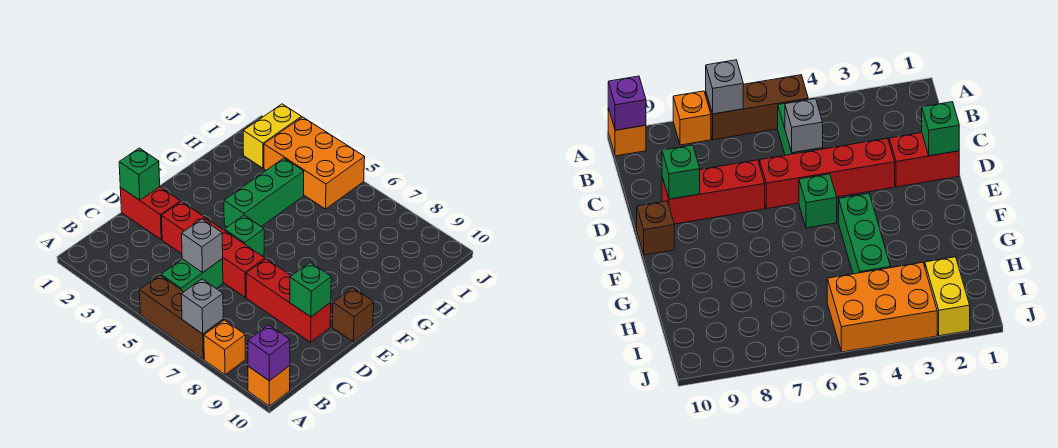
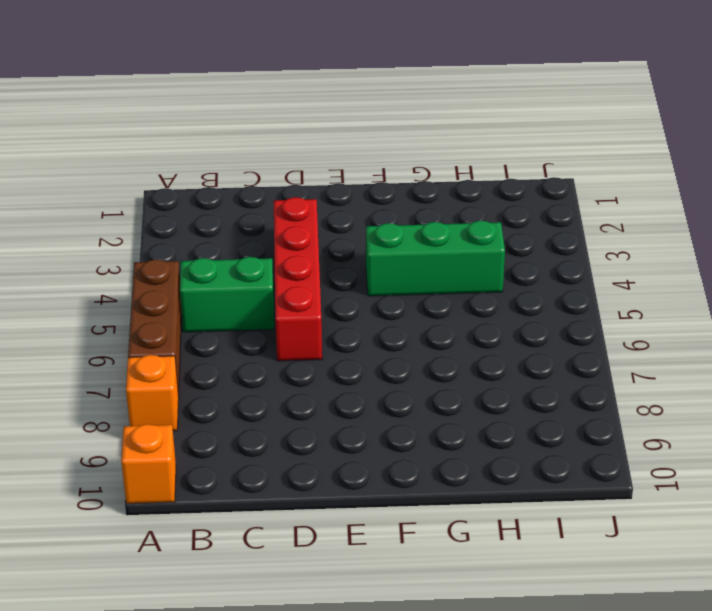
none -> red brick D1:D2 level 1
none -> red brick D7:D9 level 1
none -> green brick E5 level 1

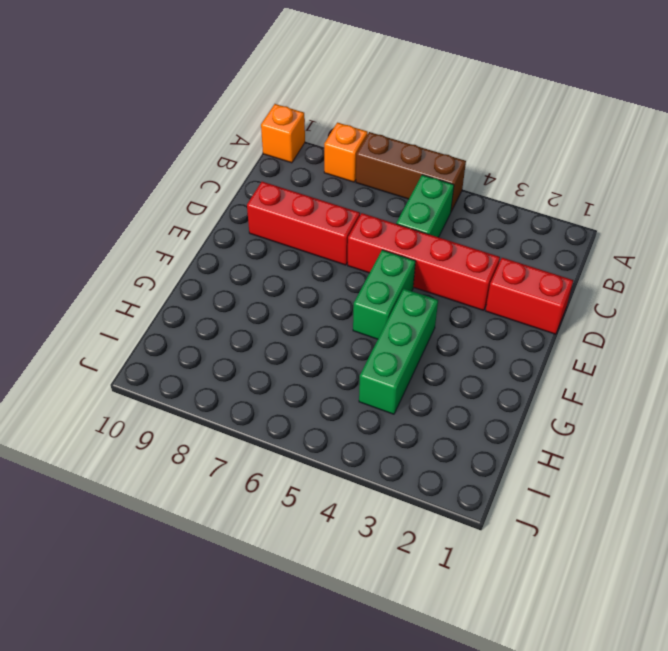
green brick E5:F5 level 1 -> green brick E5 level 1
none -> brown brick E10 level 1
none -> yellow brick I2:J2 level 1
none -> orange brick I3:J5 level 1

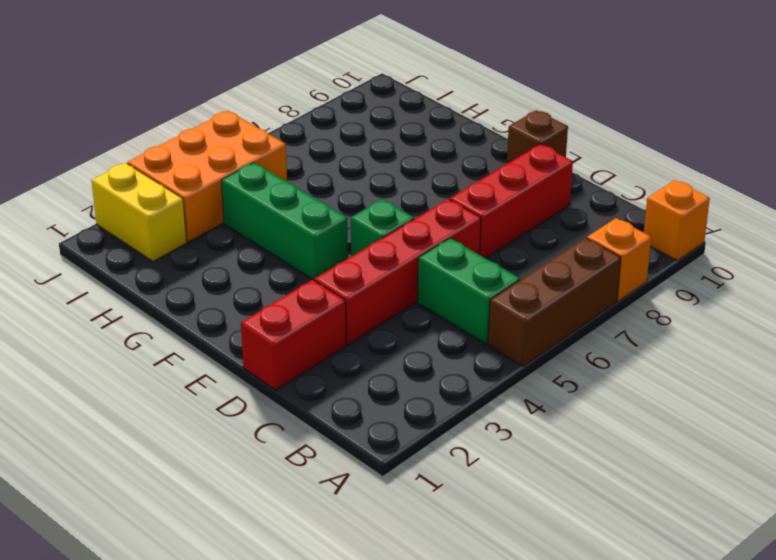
none -> grey brick A7 level 2
none -> purple brick A10 level 2
none -> grey brick C5 level 2

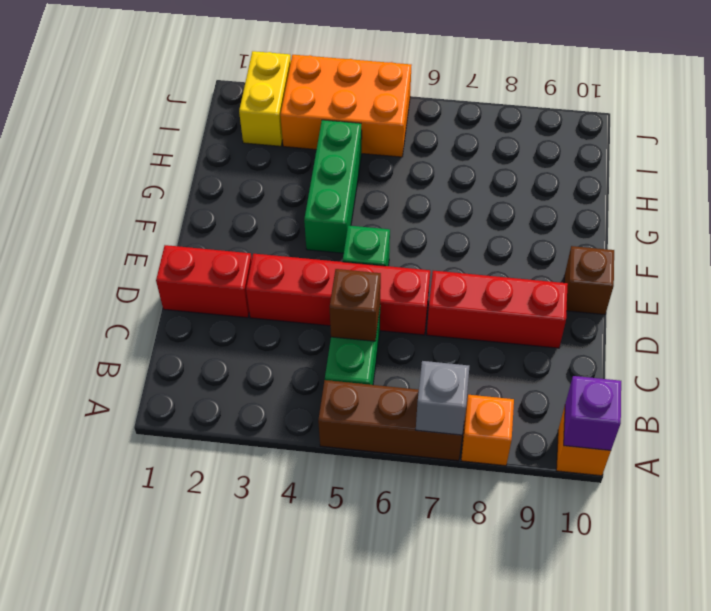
brown brick C5 level 2 -> grey brick C5 level 2
none -> green brick D1 level 2
none -> green brick D9 level 2

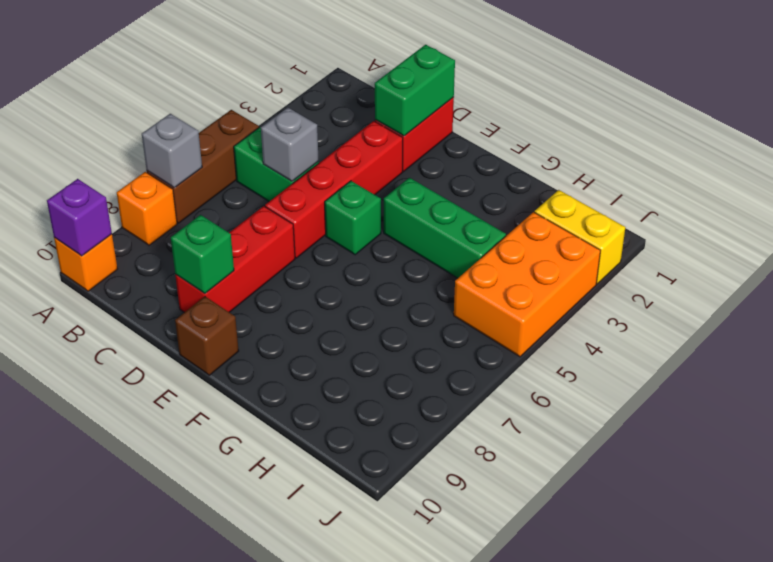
green brick D1:D2 level 2 -> green brick D1 level 2

